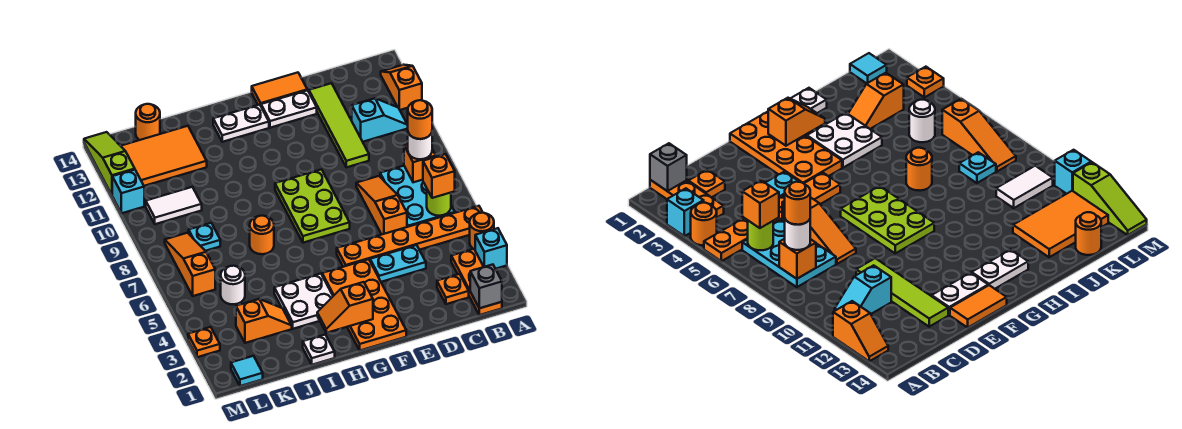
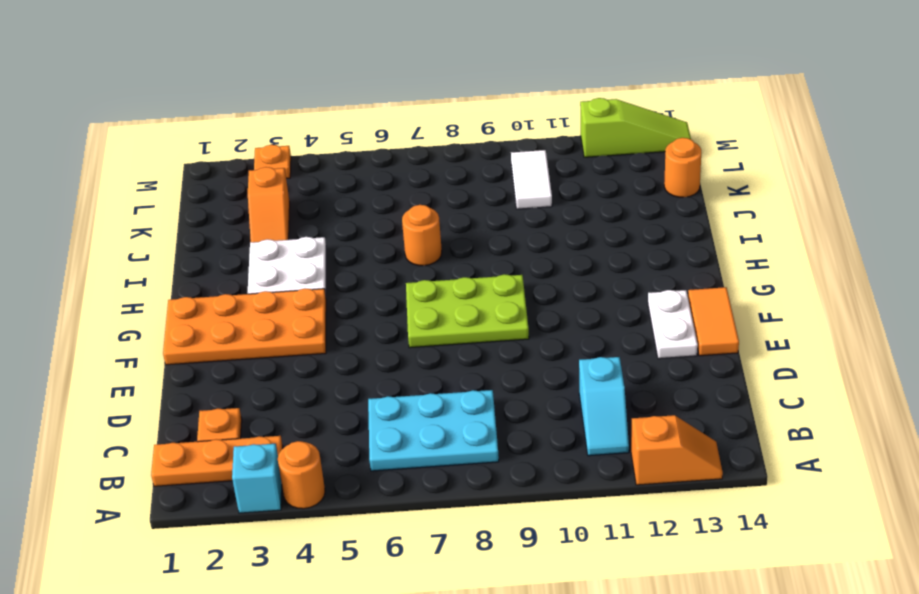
none -> orange plate A5:F5 level 1
none -> cyan plate D4:E4 level 1
none -> orange slope D6:D8 level 1 top 6
none -> lime tile D10:D13 level 1

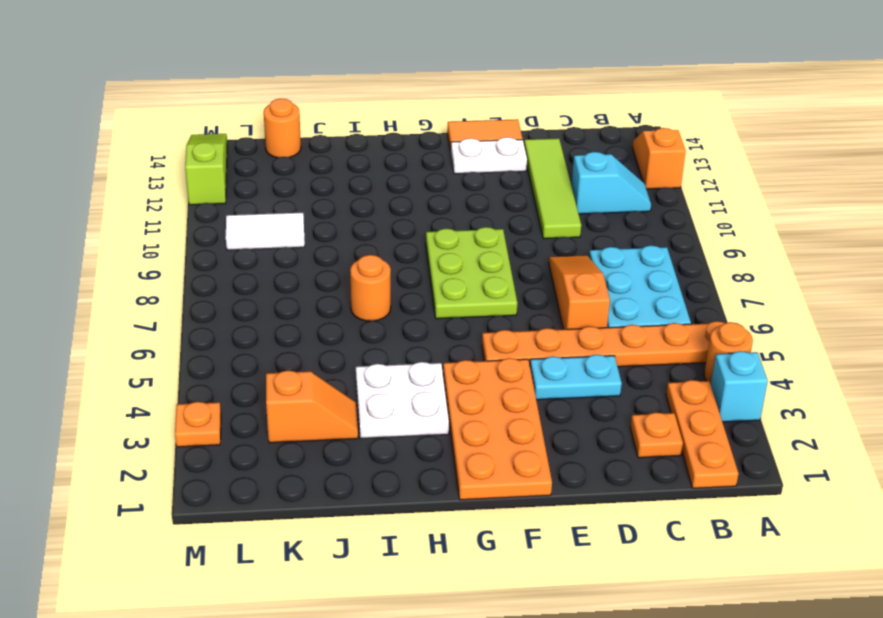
none -> white plate G13:H13 level 1
none -> white plate I1 level 1
none -> orange tile J12:L13 level 1
none -> white round brick K5 level 1

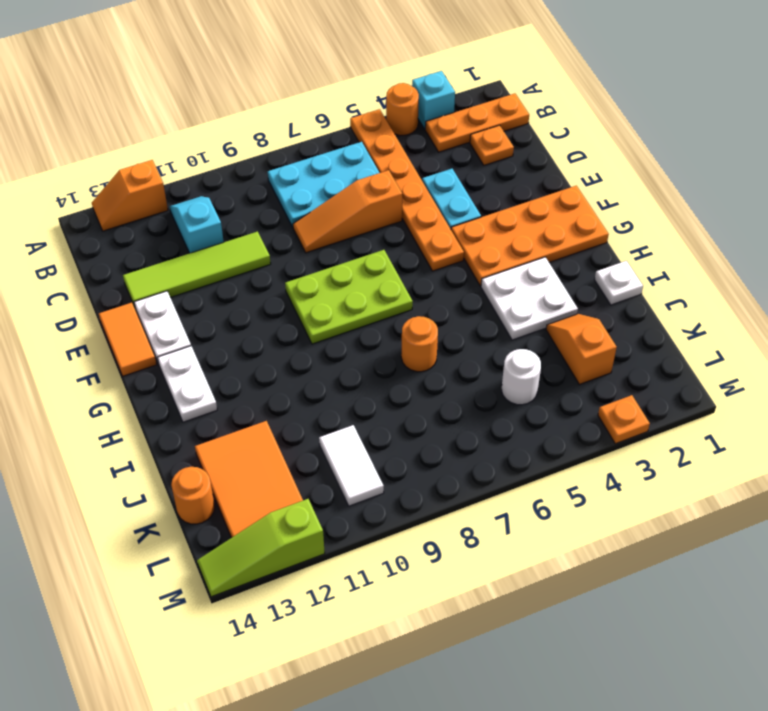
none -> cyan plate K8 level 1
none -> cyan tile L1 level 1
none -> orange slope L6:L8 level 1 top 6
none -> cyan brick M11 level 1

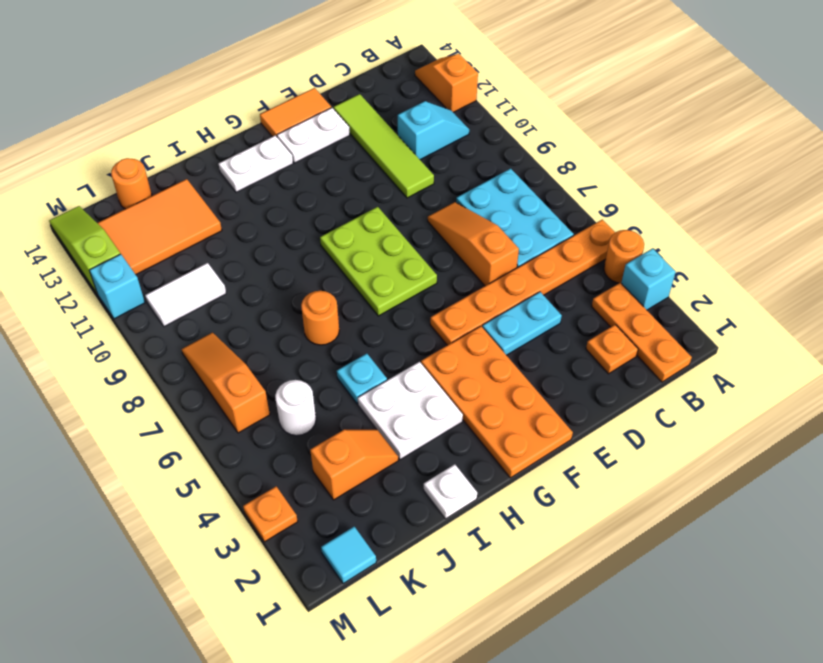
cyan plate I5 level 1 -> cyan plate K8 level 1
none -> grey brick B1 level 2
none -> lime round brick B6 level 2
none -> orange brick B8 level 2
none -> orange slope G2:H2 level 2 top G

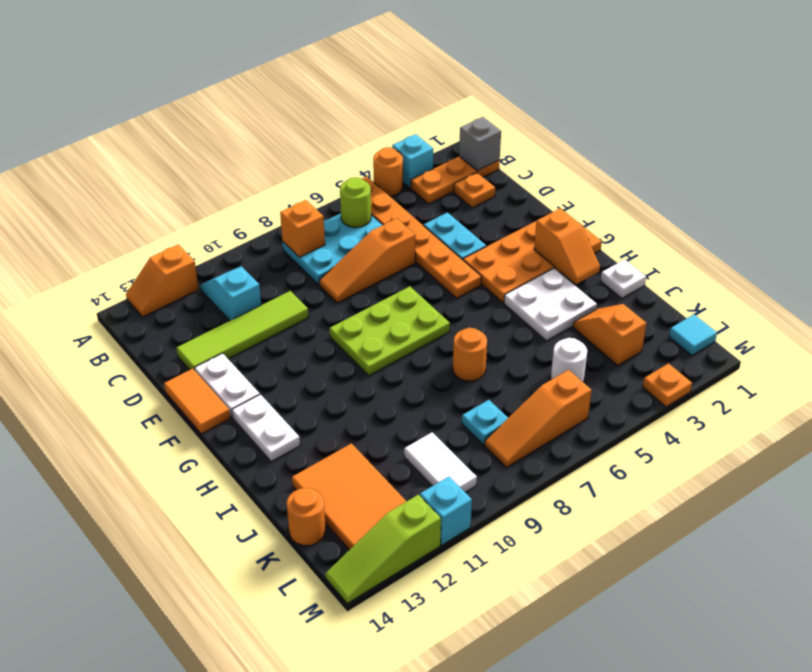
none -> orange brick B6 level 3
none -> white round brick B8 level 3
none -> orange round brick B8 level 4

